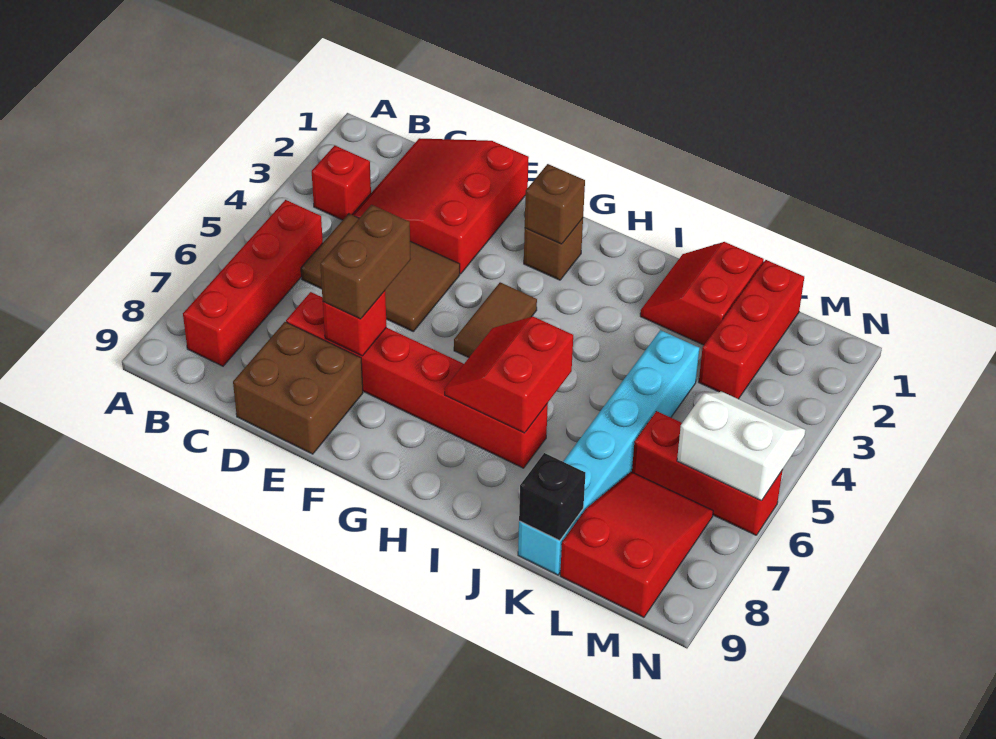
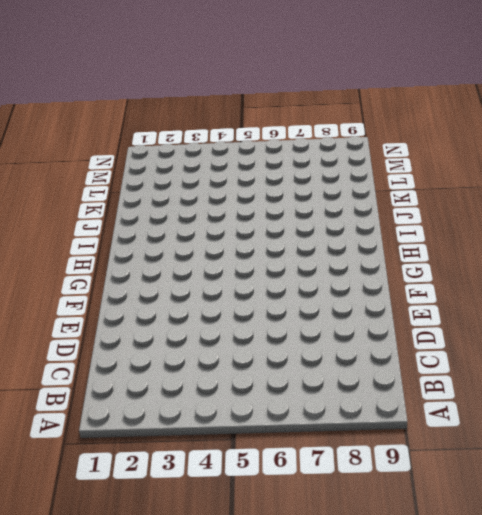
none -> red brick B3 level 1
none -> red brick B5:B8 level 1
none -> red slope C1:E3 level 1 top E

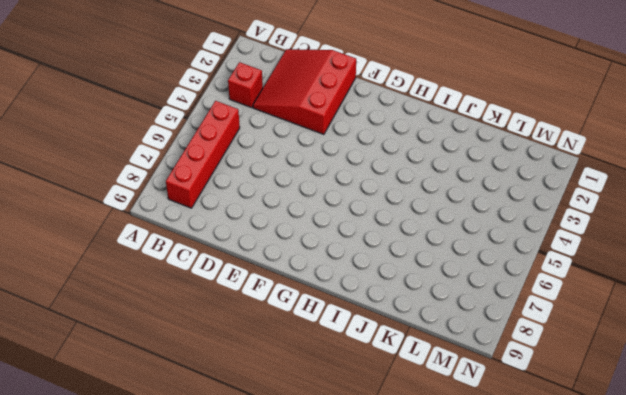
none -> brown tile C4:E5 level 1
none -> red brick D7:I7 level 1
none -> brown brick D8:E9 level 1

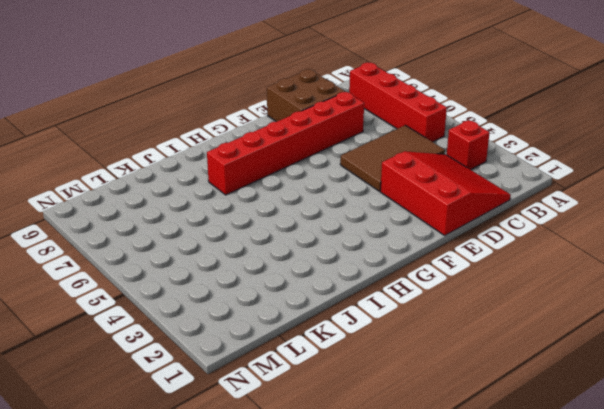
none -> brown brick G2 level 1
none -> brown tile G4:G5 level 1
none -> red slope J1:K2 level 1 top K

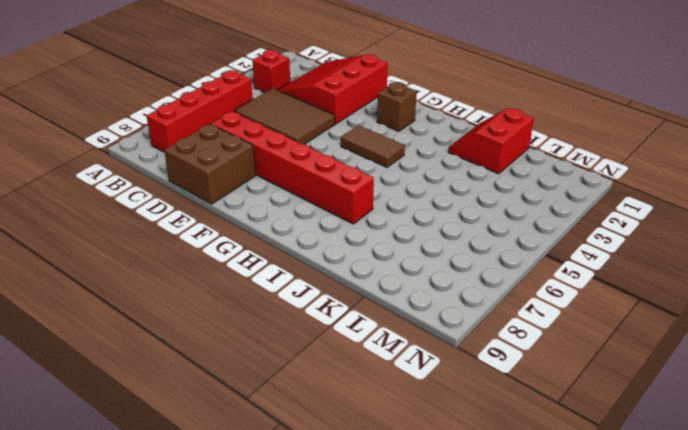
brown tile G4:H4 level 1 -> brown tile G4:G5 level 1
none -> cyan brick K4:K9 level 1
none -> red brick L1:L3 level 1
none -> red brick L6:N6 level 1

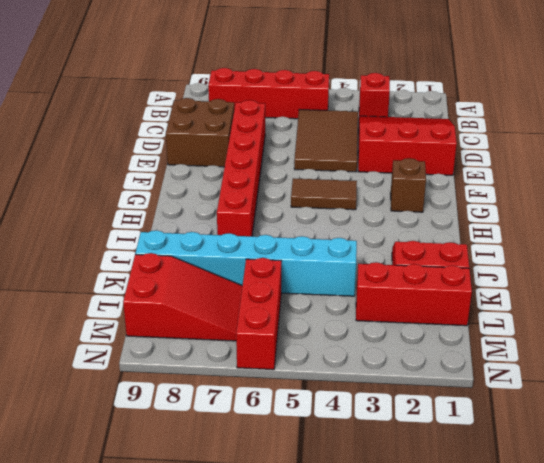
none -> red brick E7 level 2
none -> brown brick G2 level 2
none -> red slope H6:I7 level 2 top I

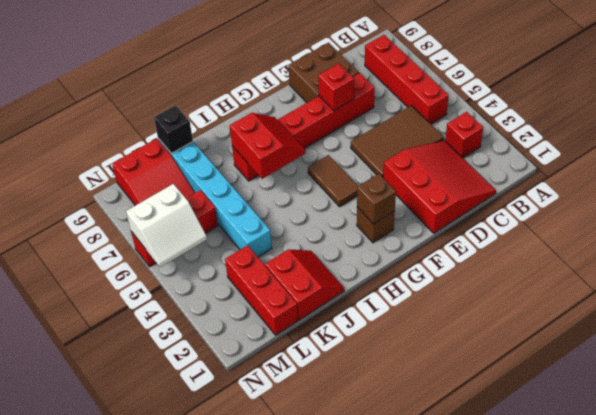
none -> brown brick E6:E7 level 3

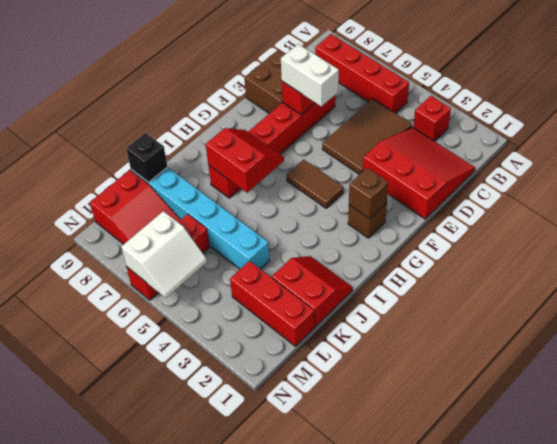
white brick E6:E7 level 3 -> brown brick E6:E7 level 3

